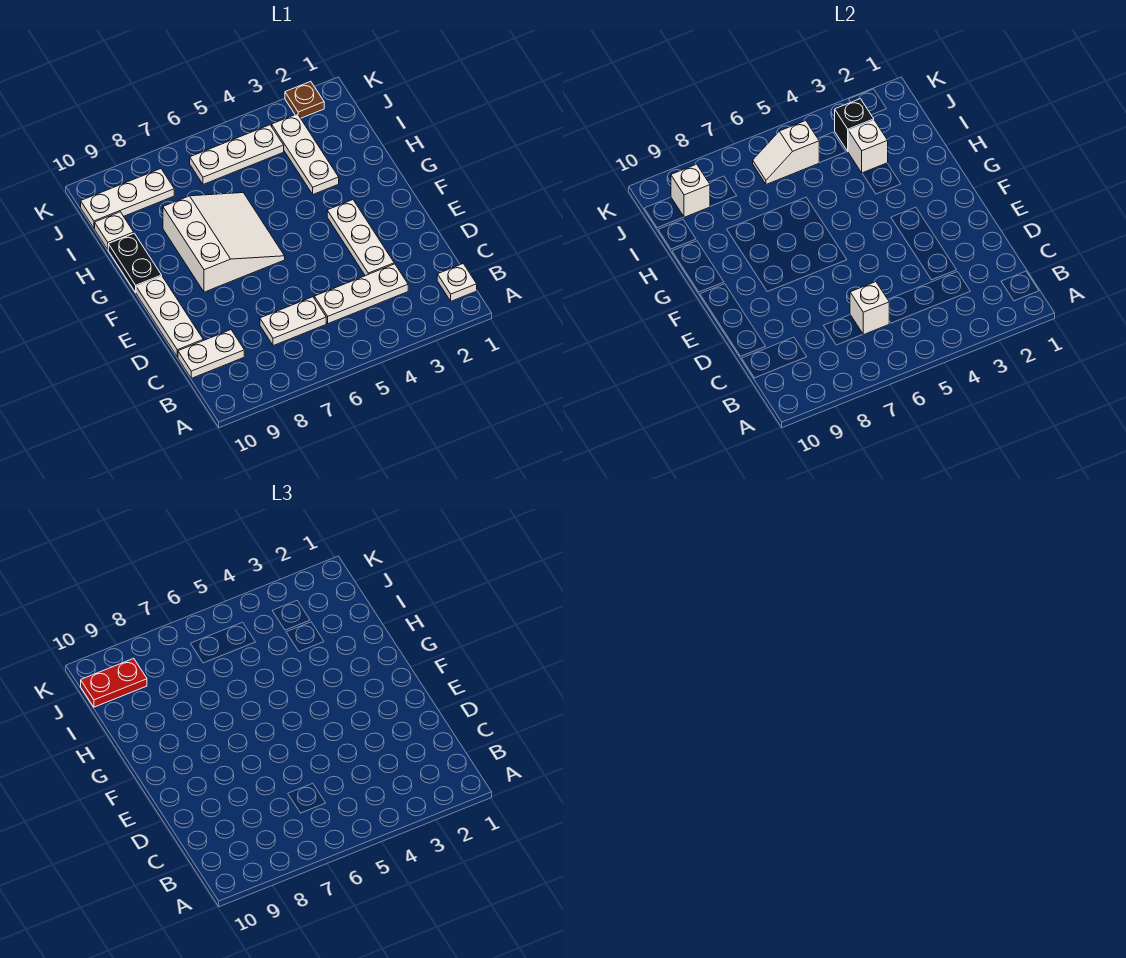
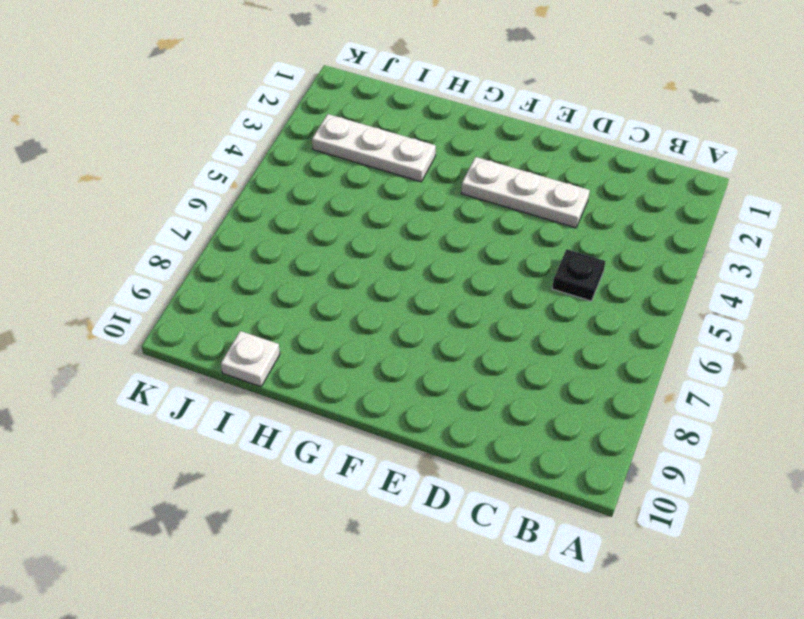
black plate C5 level 1 -> white plate C3:C5 level 1
none -> white plate B1 level 1
none -> white plate C6:C7 level 1
none -> white plate C9:C10 level 1

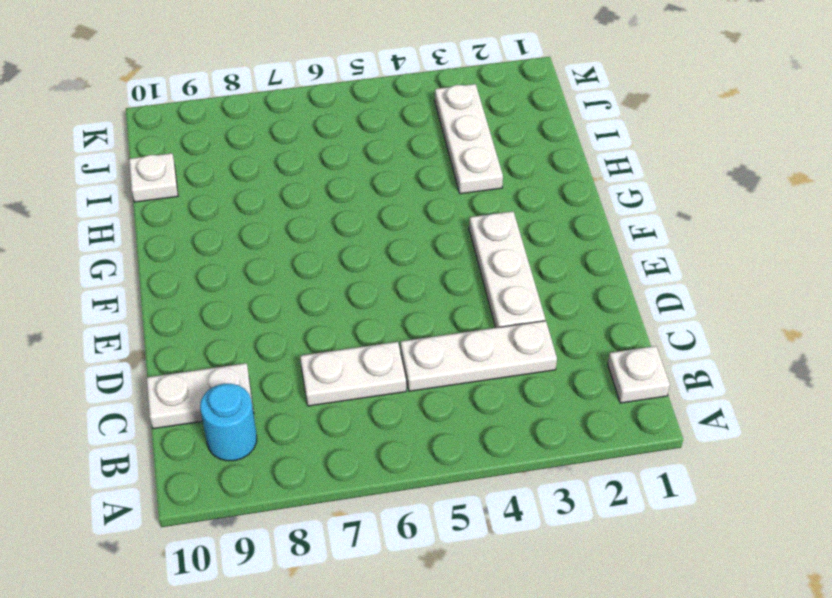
cyan round brick B9 level 1 -> none
none -> white plate D10:F10 level 1
none -> white slope F6:H8 level 1 top 8
none -> black plate G10:H10 level 1

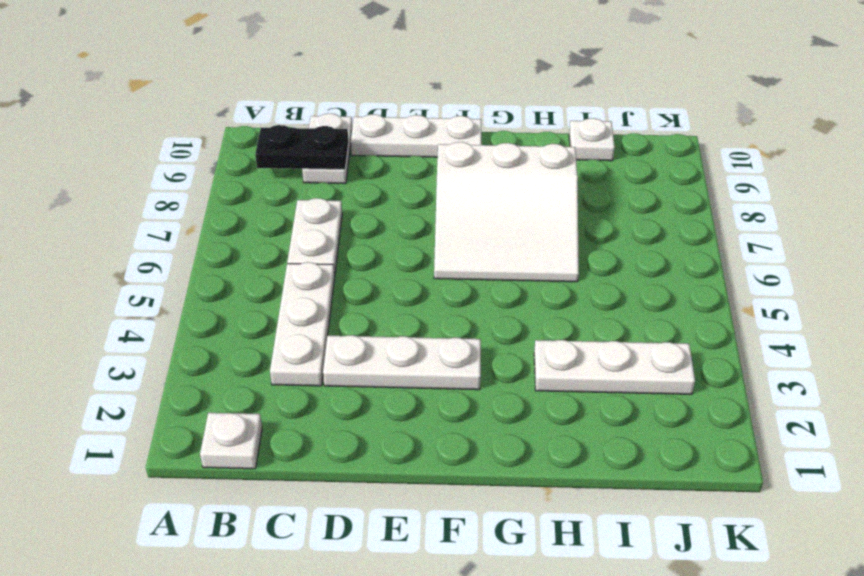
black plate B9:C9 level 2 -> black plate G10:H10 level 1
none -> white plate J4:J6 level 1
none -> white plate J8:J10 level 1
none -> brown plate K2 level 1

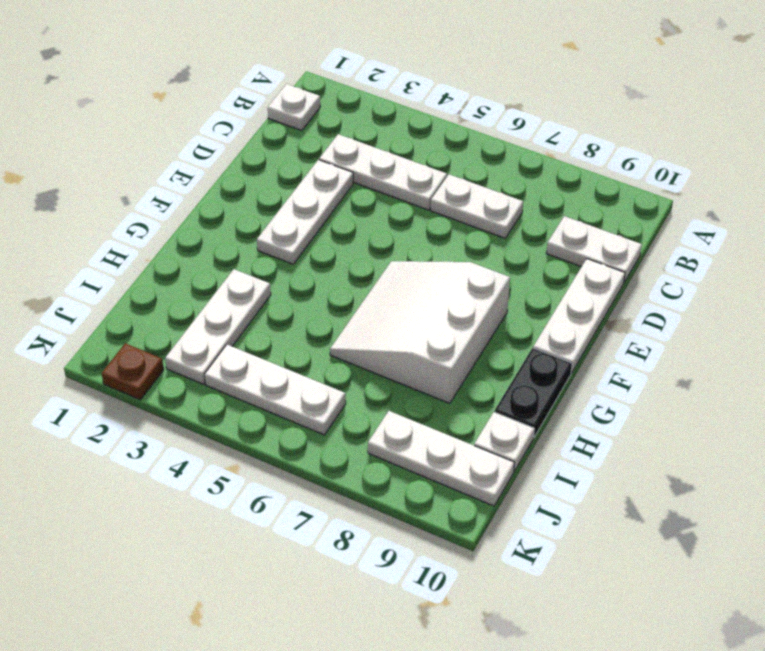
none -> white brick C6 level 2
none -> white brick I3 level 2
none -> black brick J3 level 2

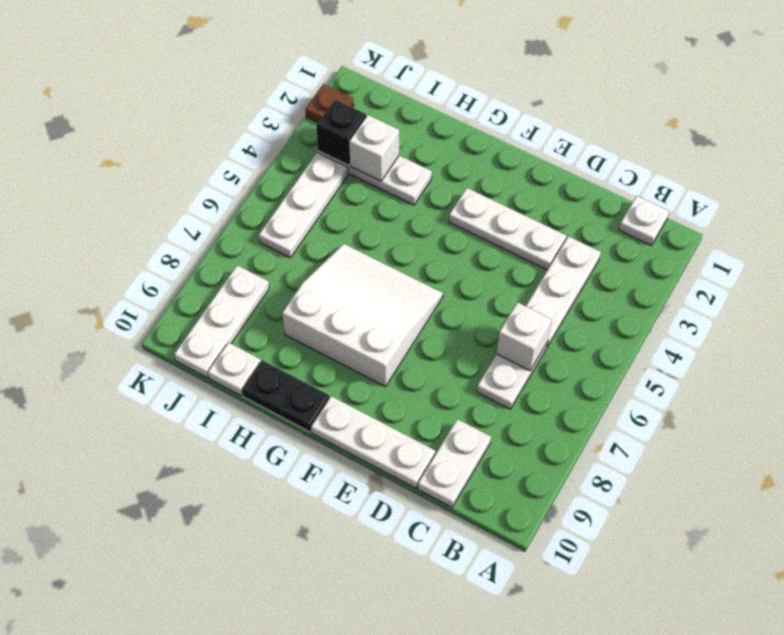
none -> white slope J5:J6 level 2 top 5
none -> white brick J9 level 2
none -> red plate J9:J10 level 3

